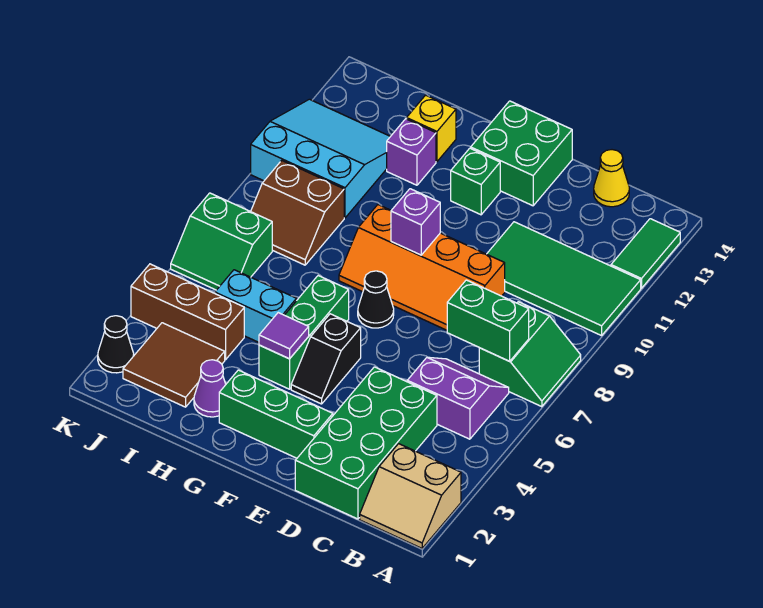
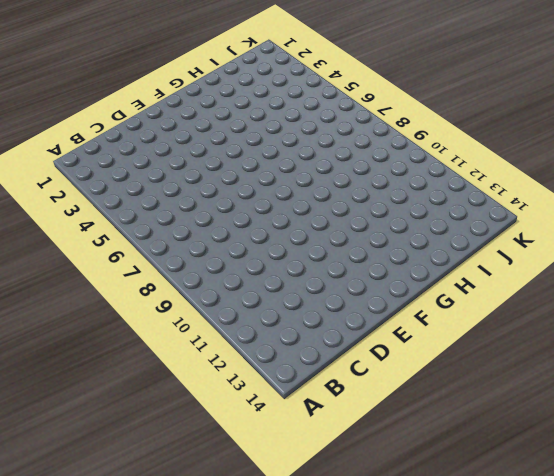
none -> tan slope A1:B2 level 1 top 2
none -> green slope A7:B8 level 1 top B
none -> green tile A10:D11 level 1

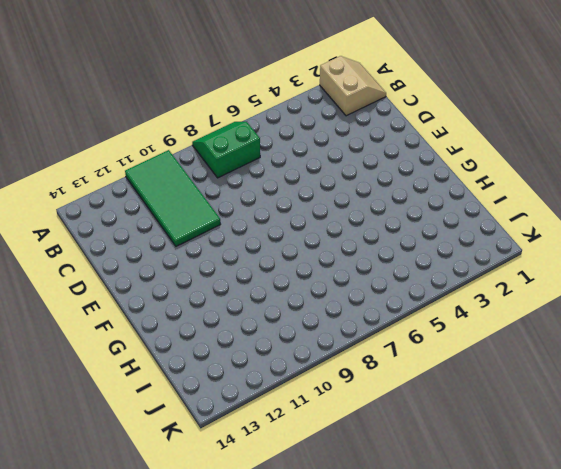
none -> green tile A12:A13 level 1
none -> purple slope B5:C6 level 1 top 5
none -> green brick C1:D4 level 1

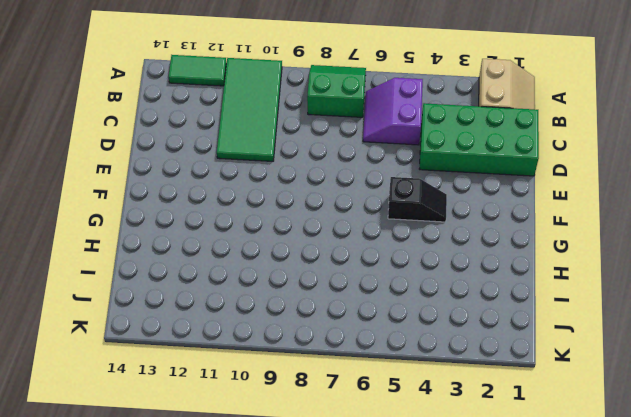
none -> yellow cone C14 level 1
none -> orange slope D8:G9 level 1 top 9
none -> green brick E2:G2 level 1

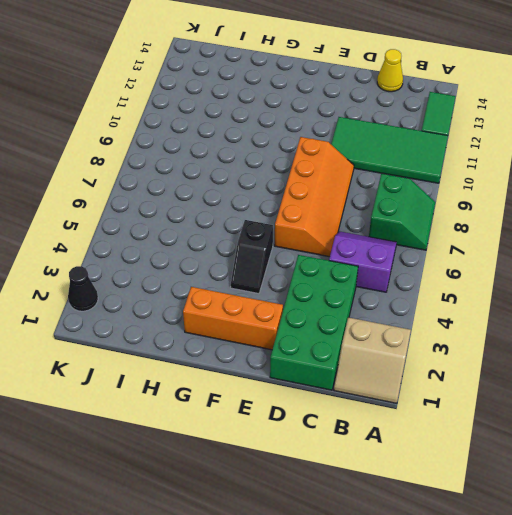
orange slope D6:E9 level 1 top E -> orange slope D8:G9 level 1 top 9
orange brick E2:G2 level 1 -> green brick E2:G2 level 1
none -> green brick E13:F14 level 1
none -> black cone F7 level 1
none -> green brick F12 level 1

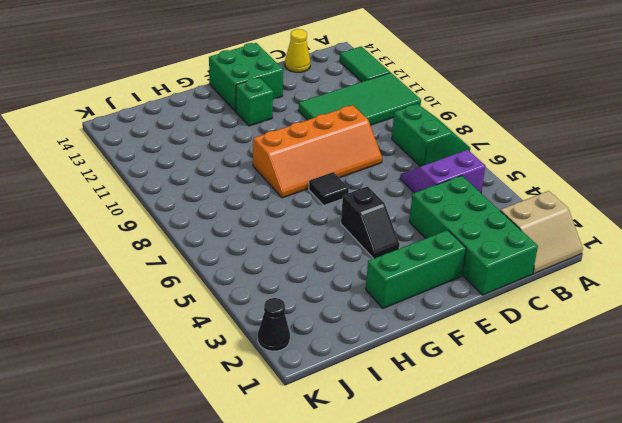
black tile F7 level 1 -> black cone F7 level 1
none -> green brick G4:G6 level 1
none -> purple cone H2 level 1
none -> cyan brick H5:I5 level 1

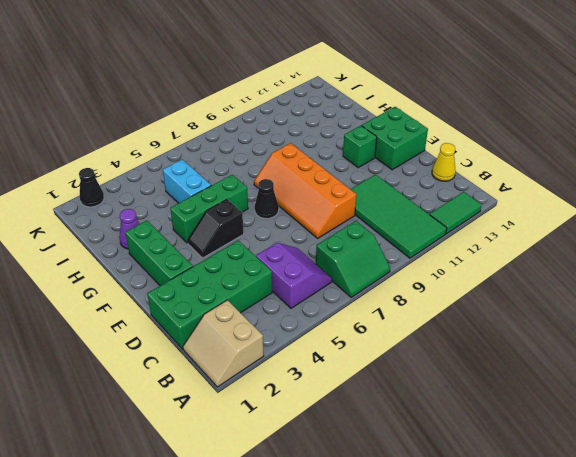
none -> purple brick H12 level 1
none -> yellow brick H13 level 1
none -> brown tile I2:J3 level 1

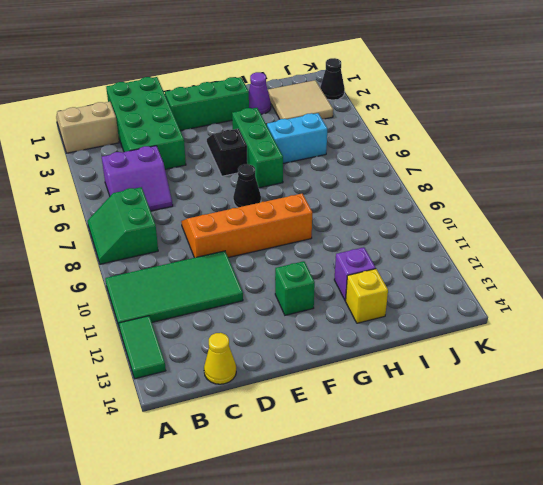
tan tile I2:J3 level 1 -> brown tile I2:J3 level 1
none -> green brick E13:F14 level 1
none -> brown brick I4:K4 level 1
none -> brown slope I8:J9 level 1 top 9

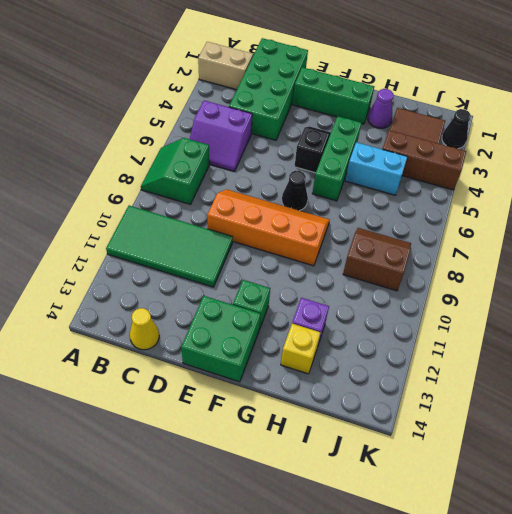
none -> green tile A12:A13 level 1
none -> cyan slope I10:K12 level 1 top 10
none -> green slope J6:K7 level 1 top 7

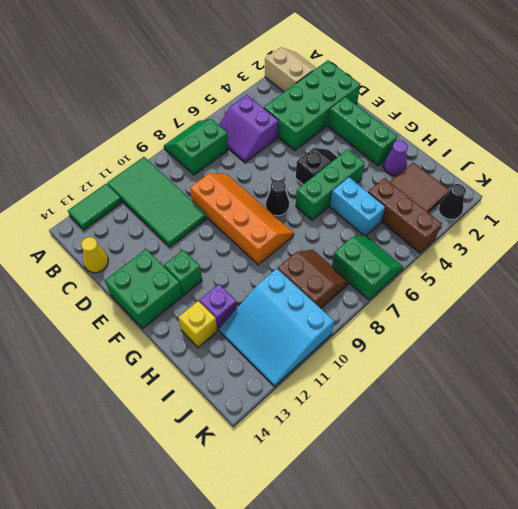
none -> green brick B7:C7 level 2
none -> purple brick F9 level 2
none -> purple tile G4 level 2

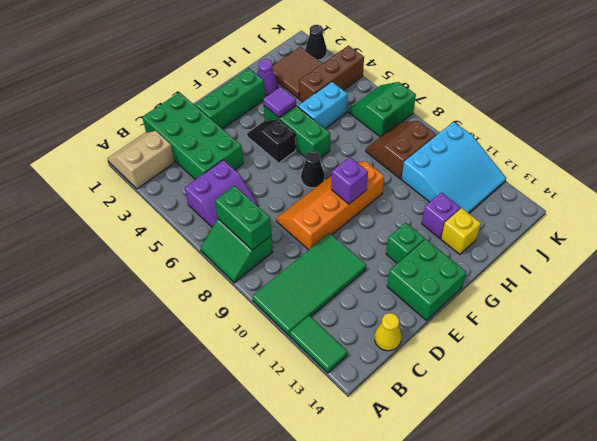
green brick B7:B8 level 2 -> green brick B7:C7 level 2

